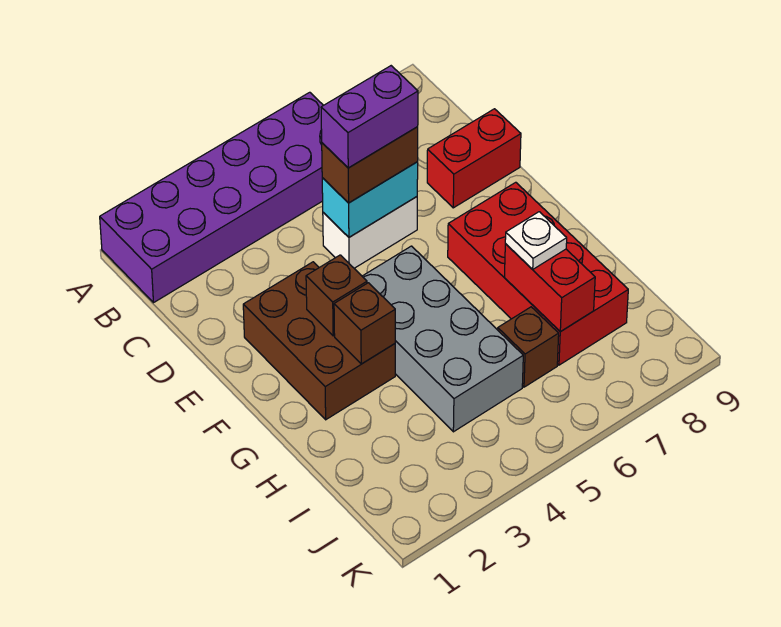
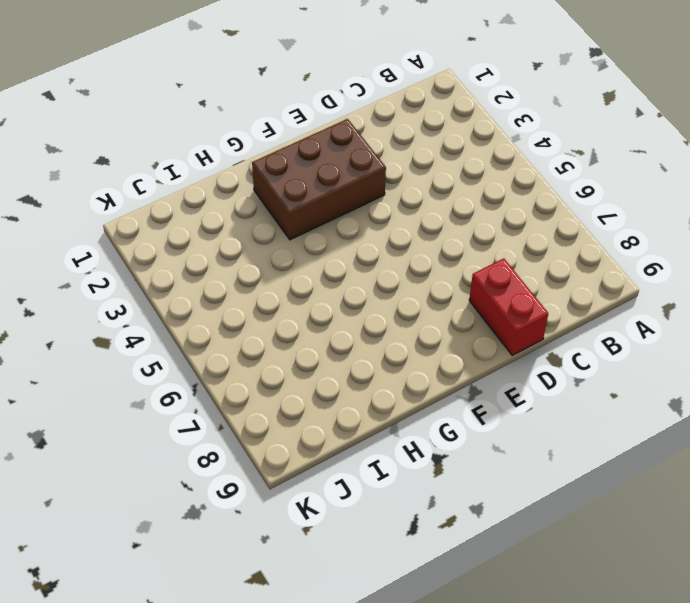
none -> purple brick A1:B6 level 1
none -> white brick D5:D6 level 1
none -> grey brick F4:I5 level 1

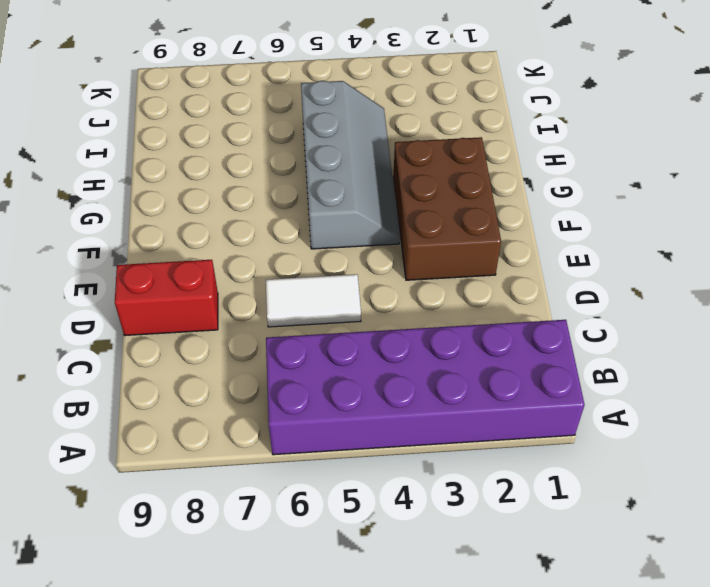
white tile D5:D6 level 1 -> white brick D5:D6 level 1
grey slope F4:I5 level 1 top 5 -> grey brick F4:I5 level 1
none -> red brick F7:I8 level 1
none -> brown brick I6 level 1
none -> cyan brick D5:D6 level 2

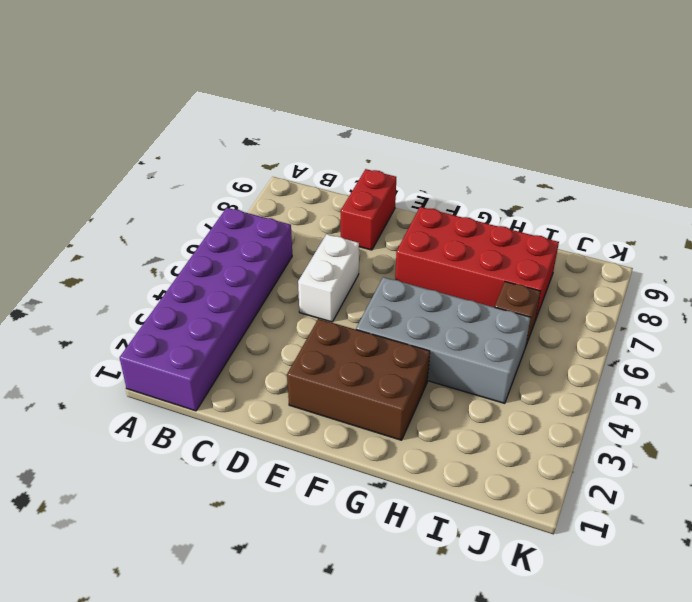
none -> cyan brick D5:D6 level 2
none -> brown brick F3 level 2
none -> brown brick G3 level 2

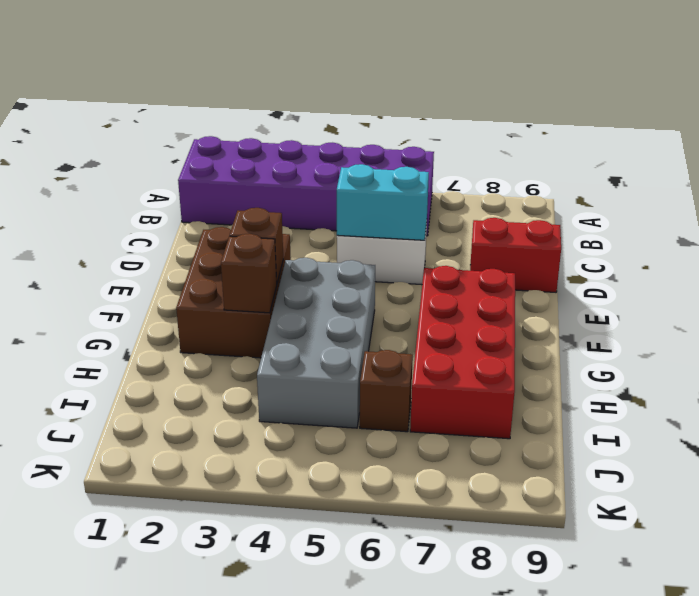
none -> red brick H7:I7 level 2
none -> brown brick D5:D6 level 3
none -> white plate H7 level 3

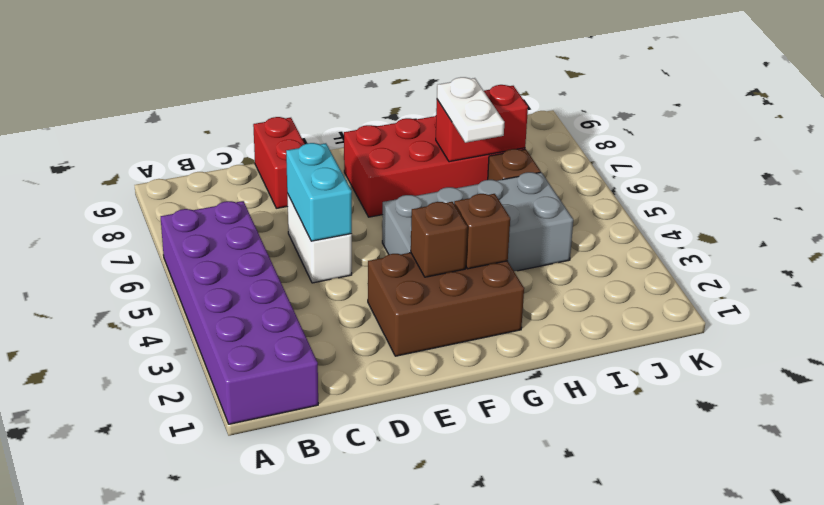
white plate H6:H7 level 3 -> white plate H7 level 3
none -> brown brick D5:D6 level 3
none -> purple brick D5:D6 level 4

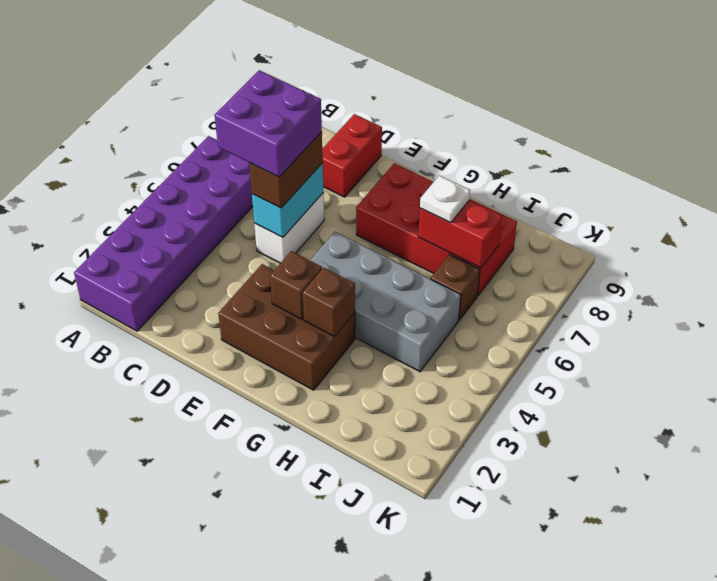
purple brick C5:D6 level 4 -> purple brick D5:D6 level 4

